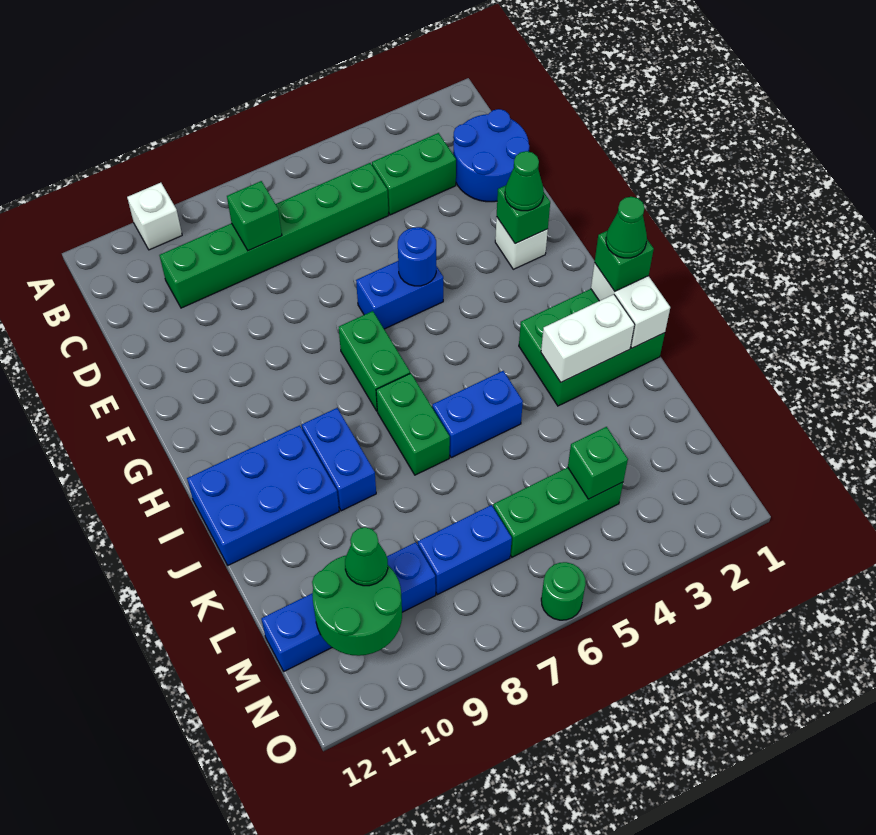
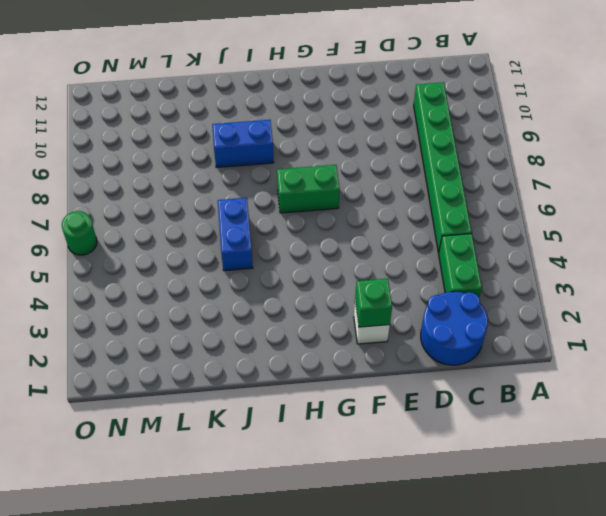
none -> white brick A10 level 1
none -> blue brick F5:F6 level 1
none -> green brick I1:J3 level 1

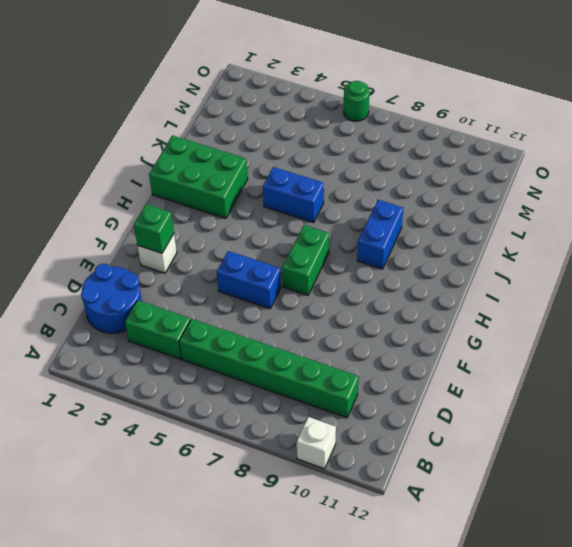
none -> green brick I7:J7 level 1
none -> blue brick I10:J12 level 1
none -> green brick M4:M6 level 1

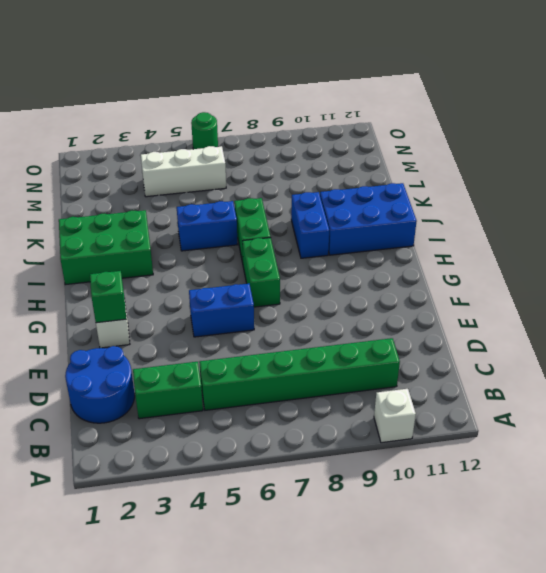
white brick M4:M6 level 1 -> green brick M4:M6 level 1
none -> blue brick M7:M8 level 1
none -> blue brick M9:M12 level 1
none -> green brick C8 level 2

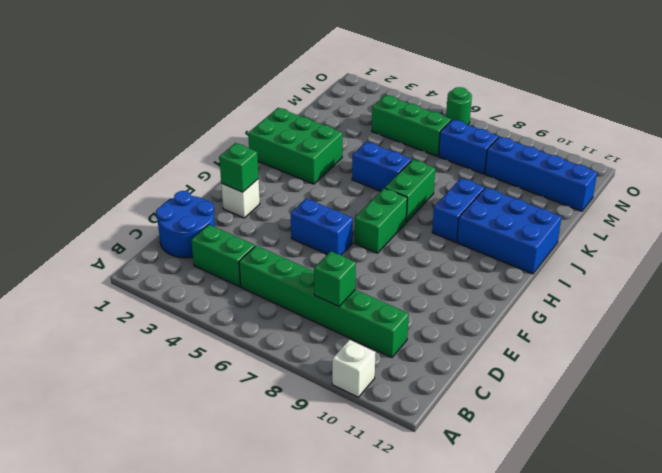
none -> blue round brick F5 level 2
none -> white brick I1:J1 level 2
none -> white brick J2:J3 level 2

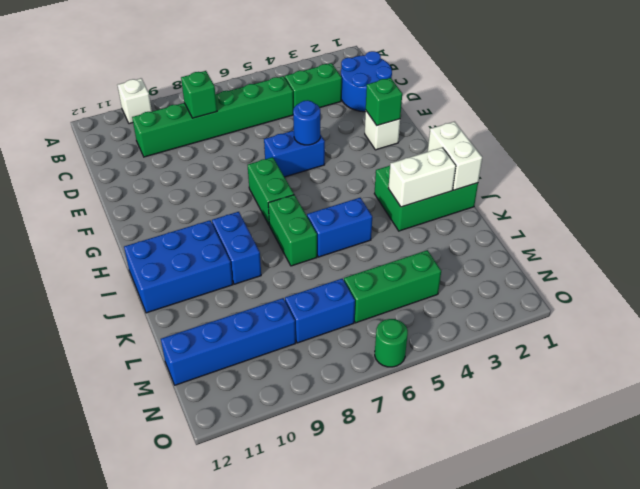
none -> green brick M4 level 2
none -> green round brick M10:N11 level 2
none -> green cone F2 level 3

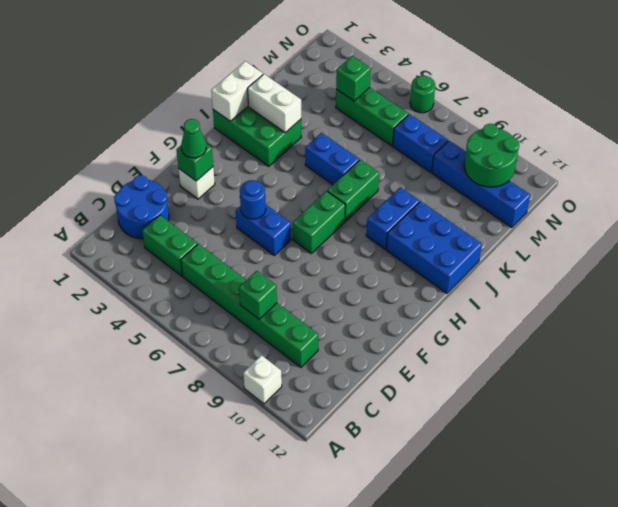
none -> green brick I1 level 3
none -> green cone M10 level 3
none -> green cone I1 level 4

